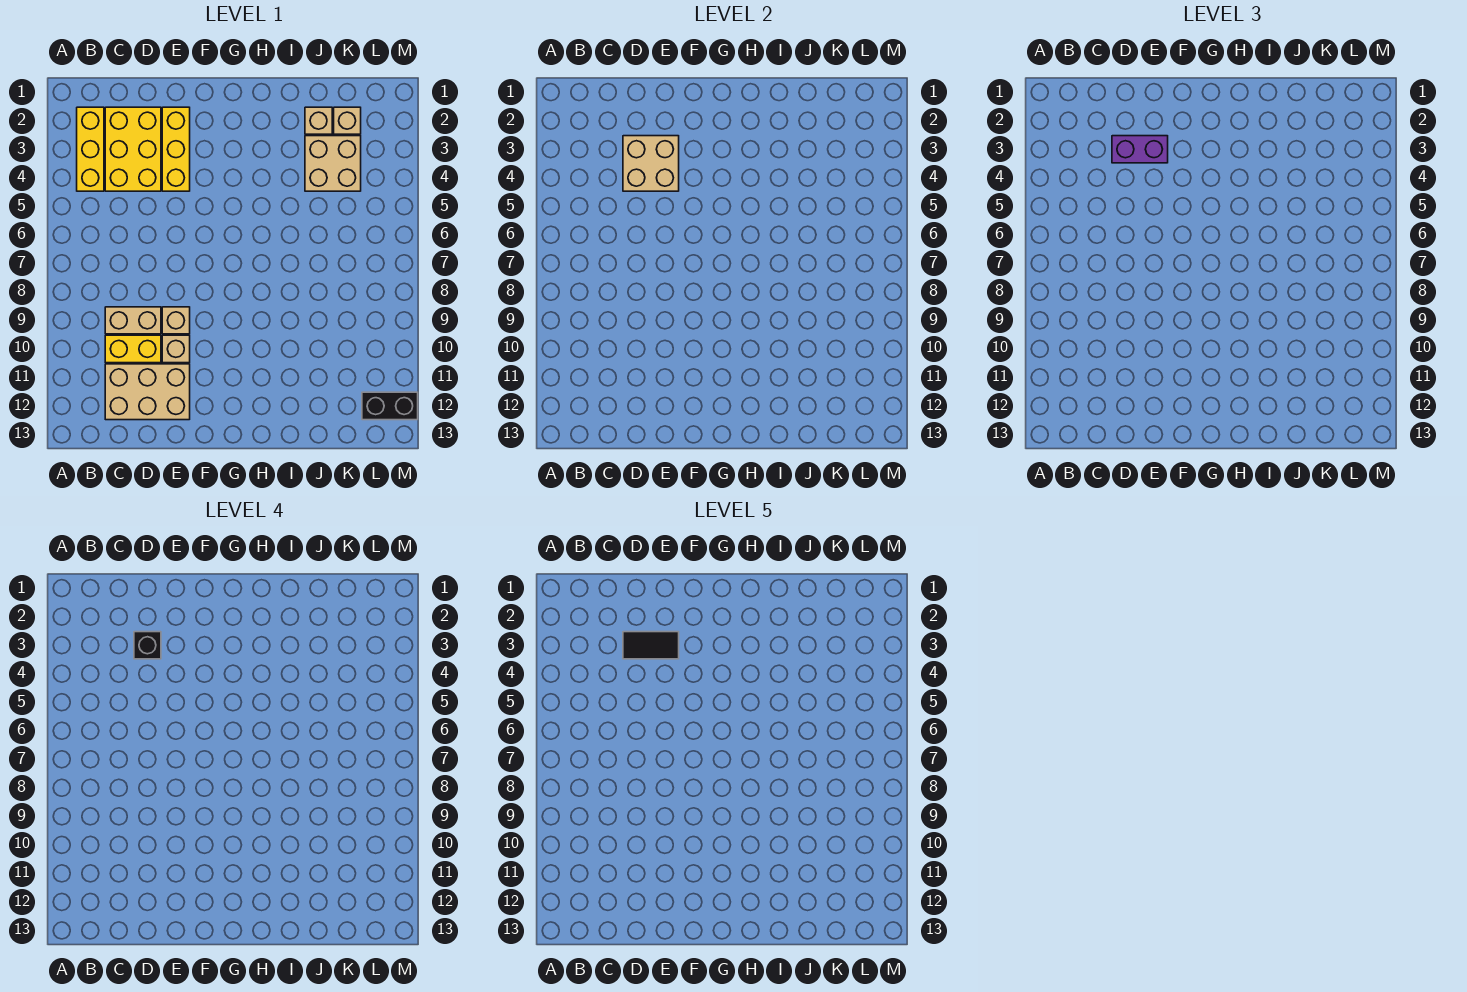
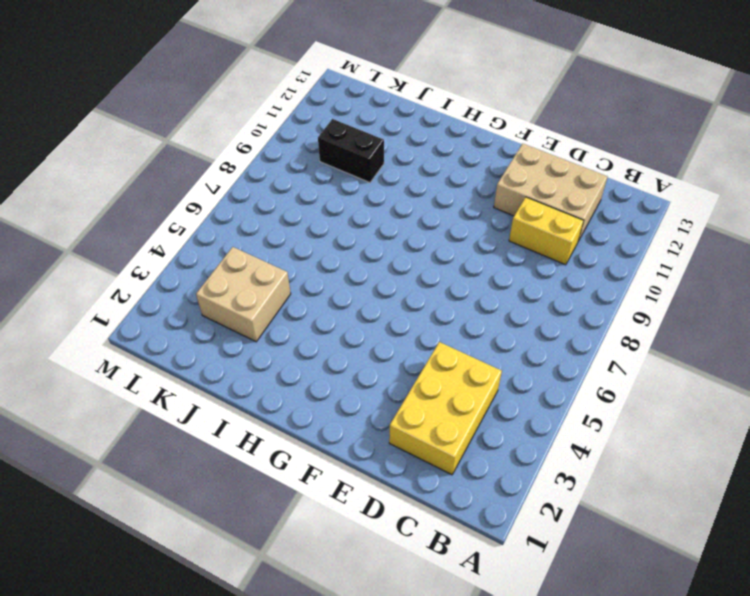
black brick J10:K10 level 1 -> black brick L12:M12 level 1
none -> yellow brick B2:B4 level 1
none -> tan brick C9:D9 level 1
none -> yellow brick E2:E4 level 1

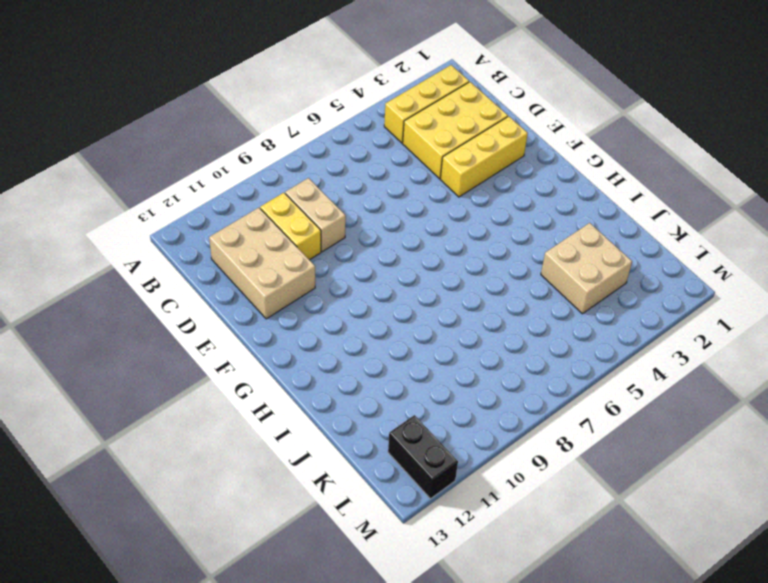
none -> tan brick E9 level 1
none -> tan brick E10 level 1
none -> tan brick J2 level 1

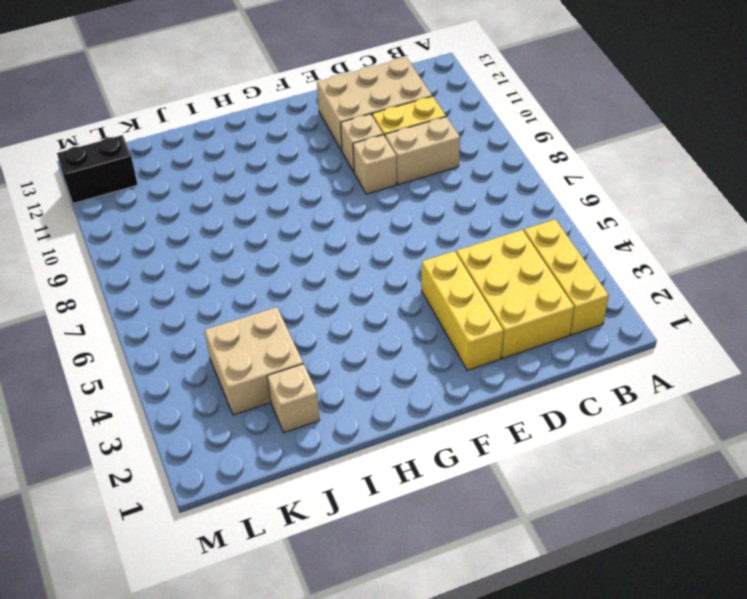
none -> tan brick K2 level 1
none -> tan brick D3:E4 level 2
none -> purple brick D3:E3 level 3

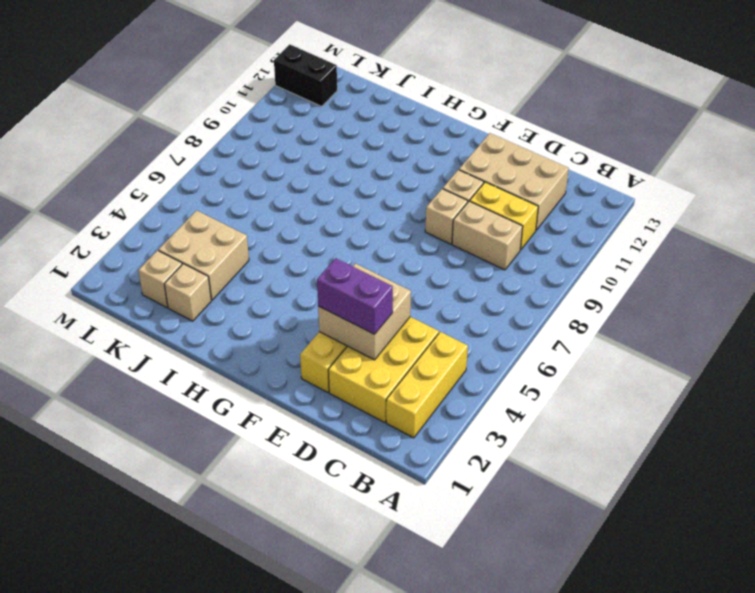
none -> black brick D3 level 4
none -> black tile D3:E3 level 5

